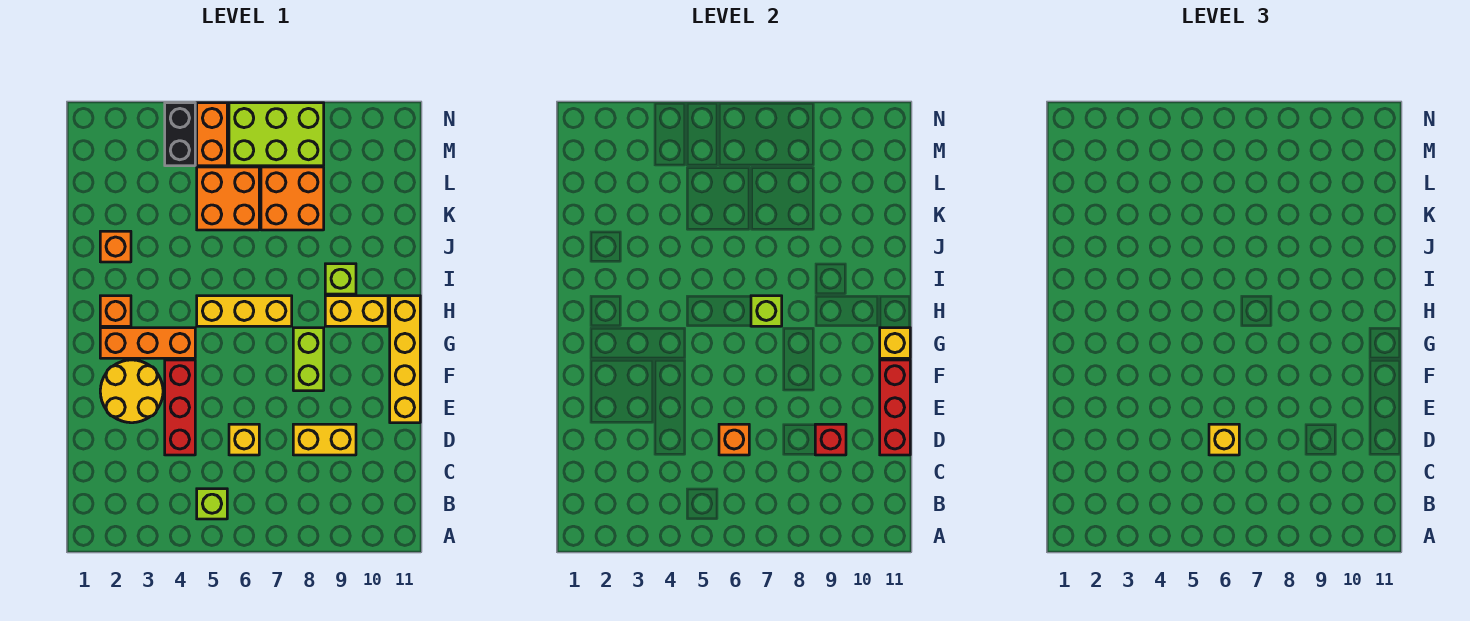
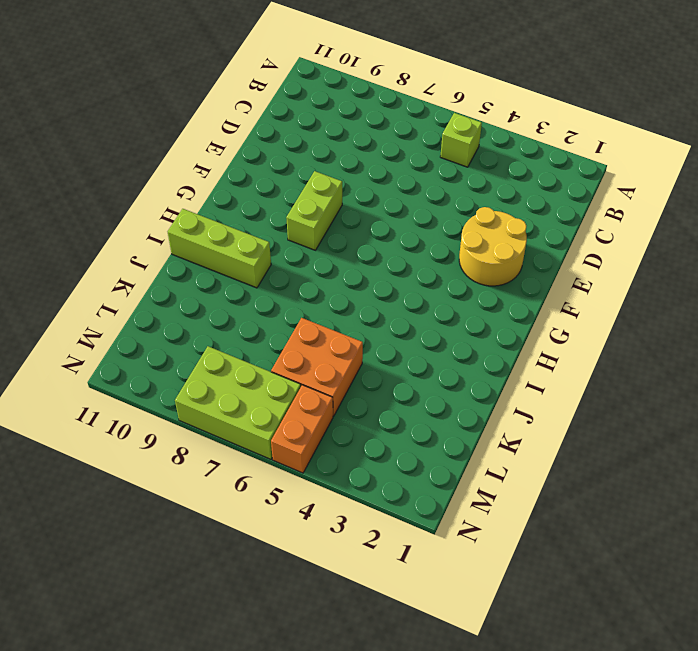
lime brick I9:I11 level 1 -> lime brick I9 level 1
none -> red brick D4:F4 level 1
none -> yellow brick D6 level 1
none -> yellow brick D8:D9 level 1

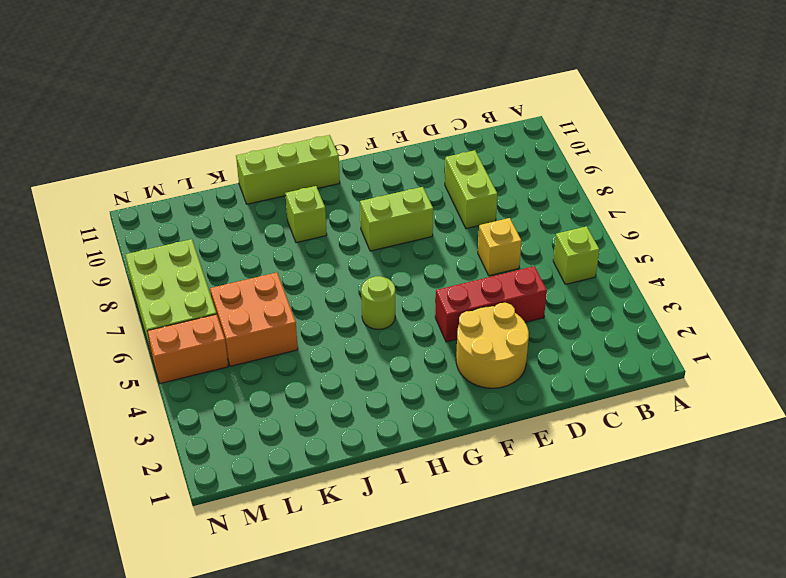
lime brick D8:D9 level 1 -> yellow brick D8:D9 level 1
lime round brick H5 level 1 -> yellow brick H5:H7 level 1
lime brick H11:J11 level 1 -> yellow brick E11:H11 level 1
none -> orange brick G2:G4 level 1
none -> orange brick H2 level 1
none -> yellow brick H9:H10 level 1

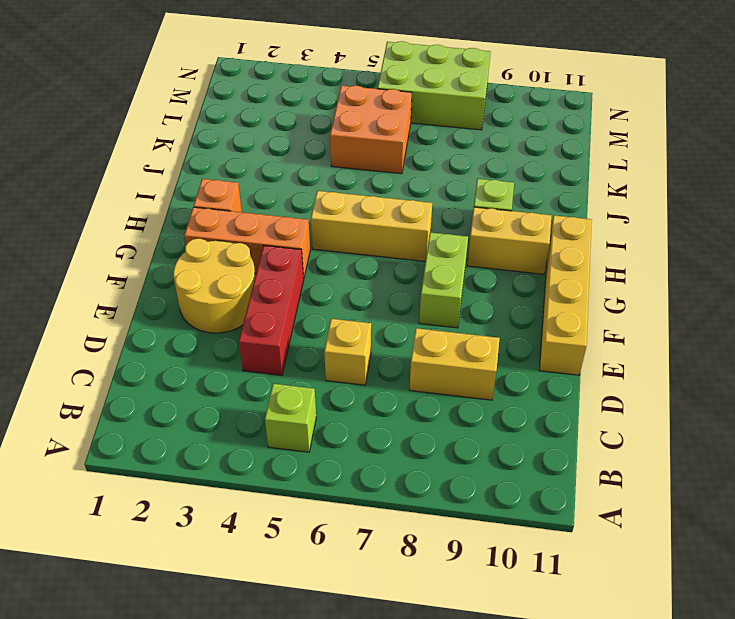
none -> orange brick J2 level 1
none -> orange brick K7:L8 level 1
none -> black brick M4:N4 level 1

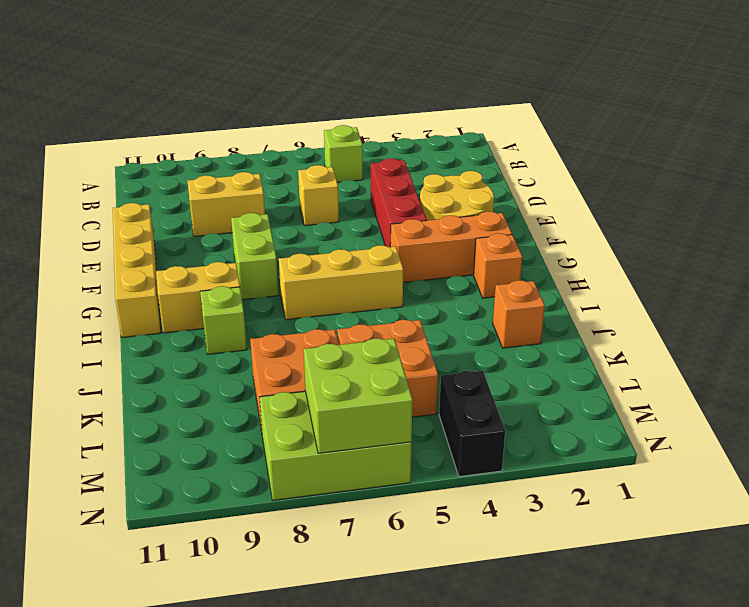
lime brick M6:N7 level 2 -> none
none -> orange brick M5:N5 level 1
none -> orange brick D6 level 2
none -> red brick D9 level 2

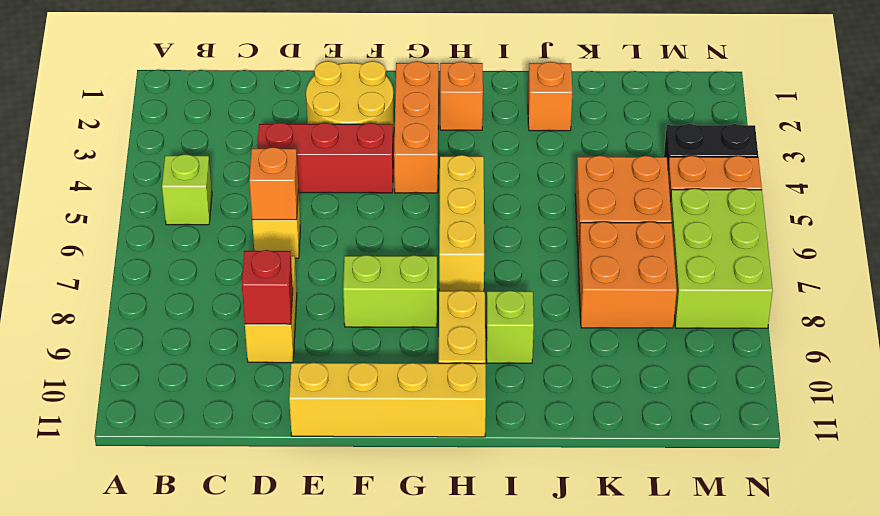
none -> red brick D11:F11 level 2
none -> yellow brick G11 level 2
none -> lime brick H7 level 2

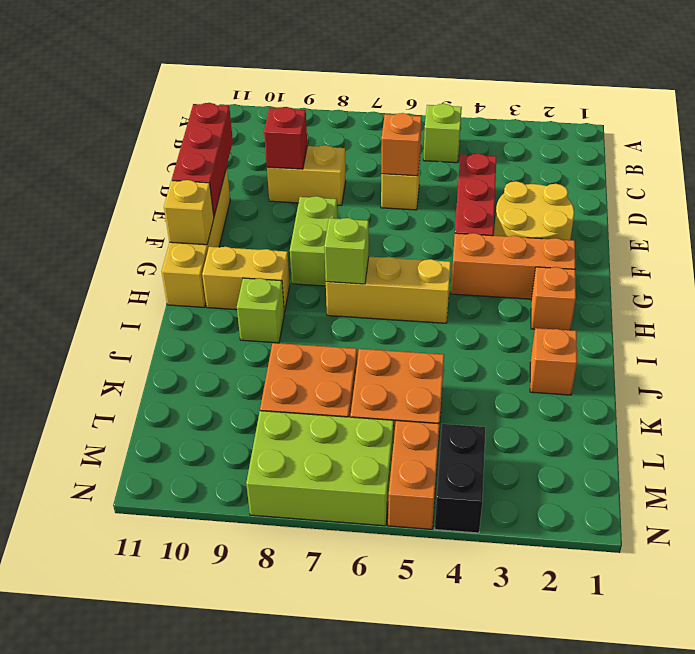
none -> yellow brick D6 level 3

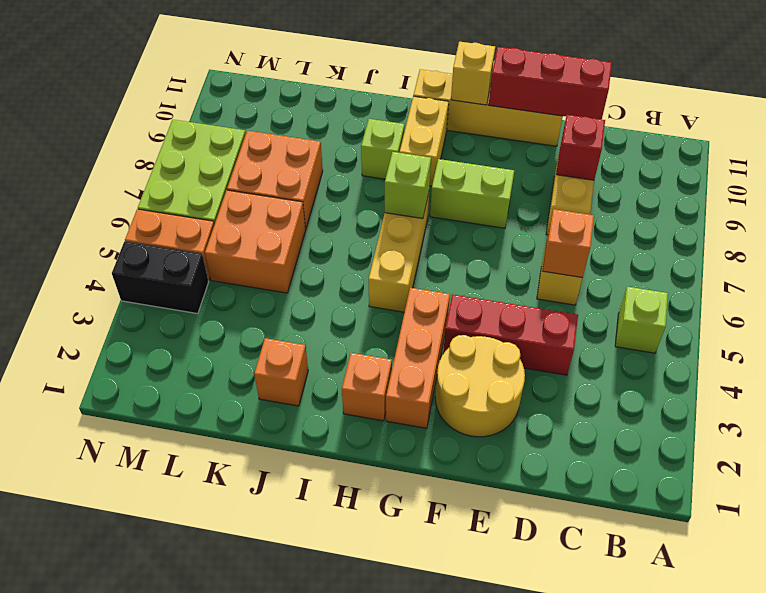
none -> yellow brick D6 level 3

